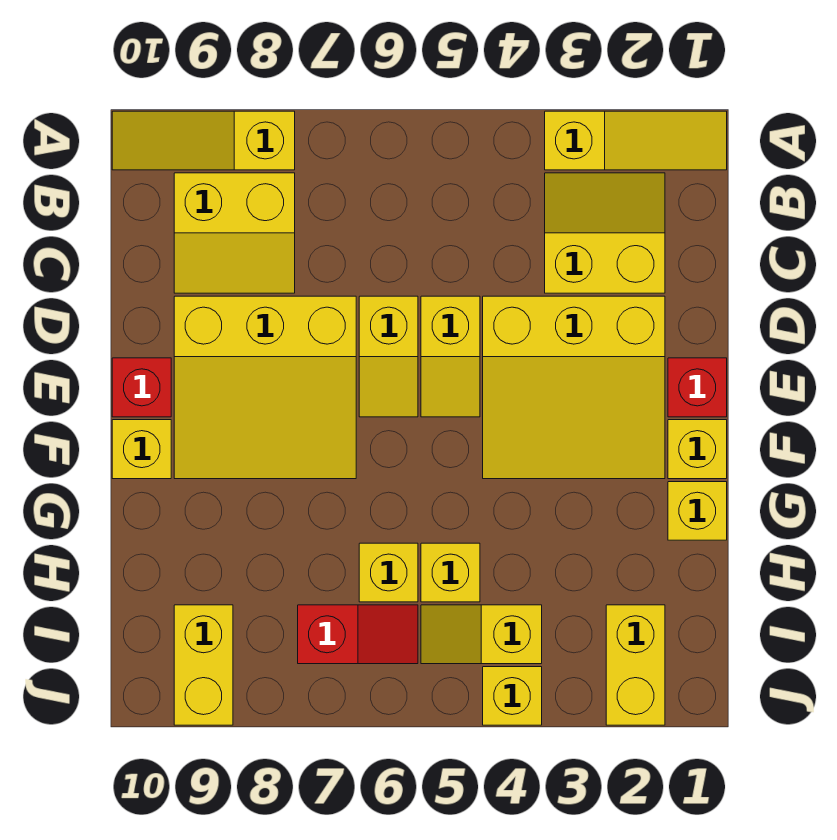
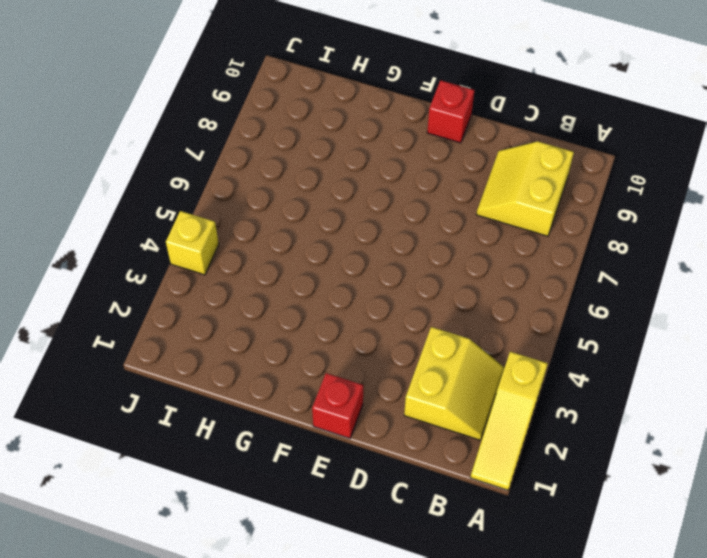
none -> yellow slope A8:A10 level 1 top 8
none -> yellow slope D2:F4 level 1 top D
none -> yellow slope D5:E5 level 1 top D

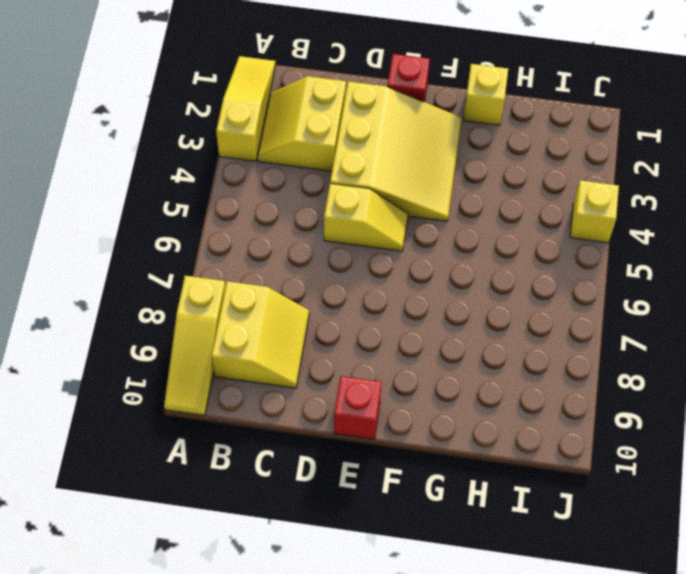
none -> yellow slope D6:E6 level 1 top D
none -> yellow slope D7:F9 level 1 top D
none -> yellow brick F1 level 1

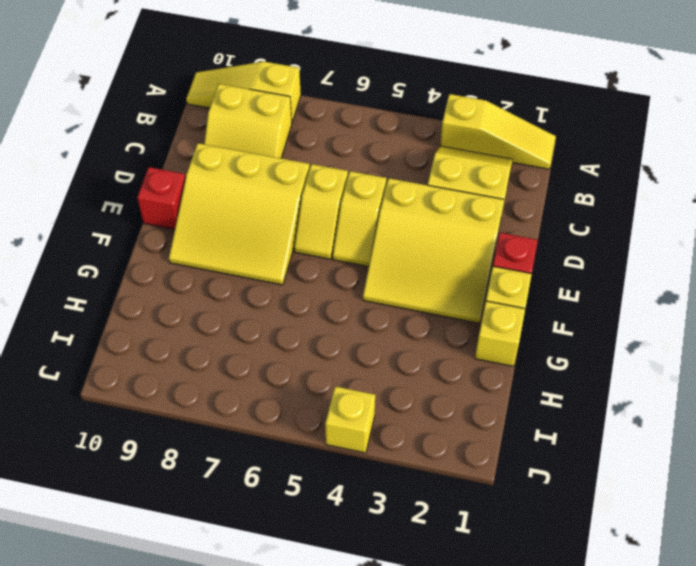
none -> yellow brick F10 level 1
none -> yellow brick H5 level 1
none -> yellow brick H6 level 1

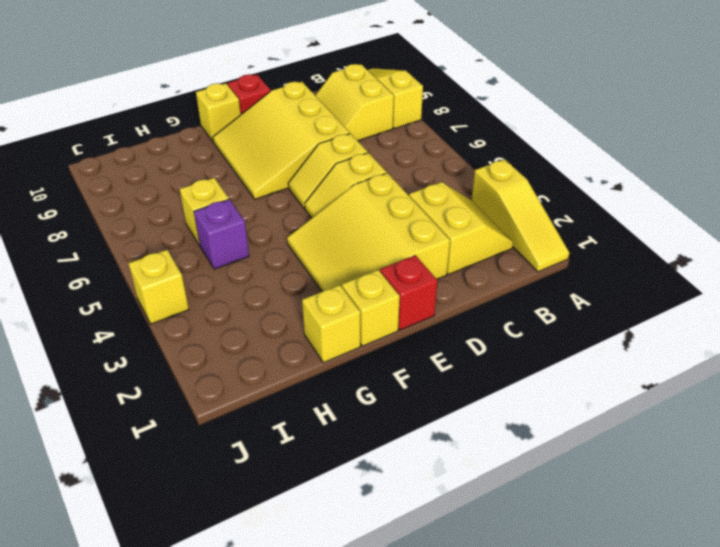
purple brick H5 level 1 -> yellow brick H5 level 1
none -> yellow brick I2:J2 level 1
none -> yellow slope I4:I5 level 1 top 4
none -> red slope I6:I7 level 1 top 7

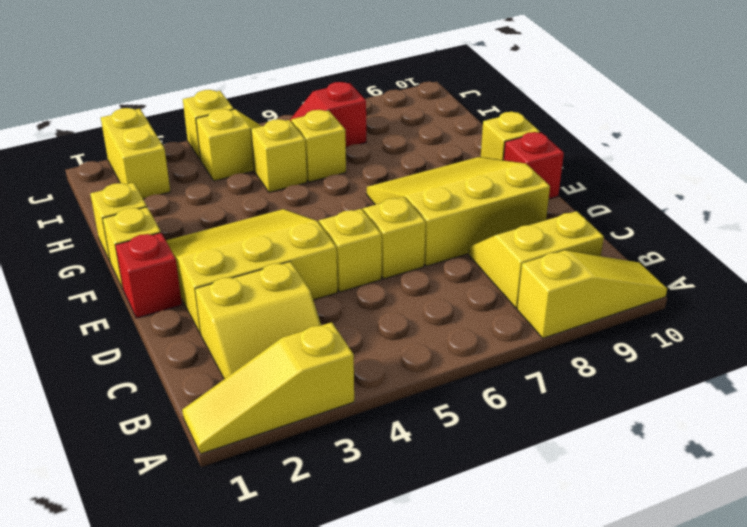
none -> yellow brick I9:J9 level 1

